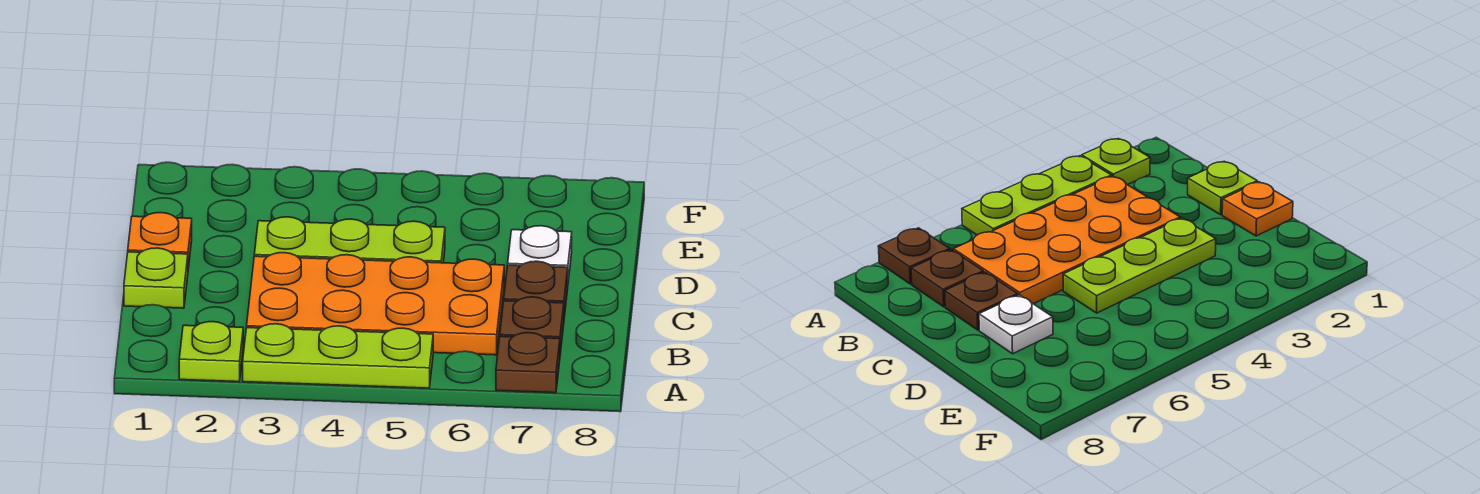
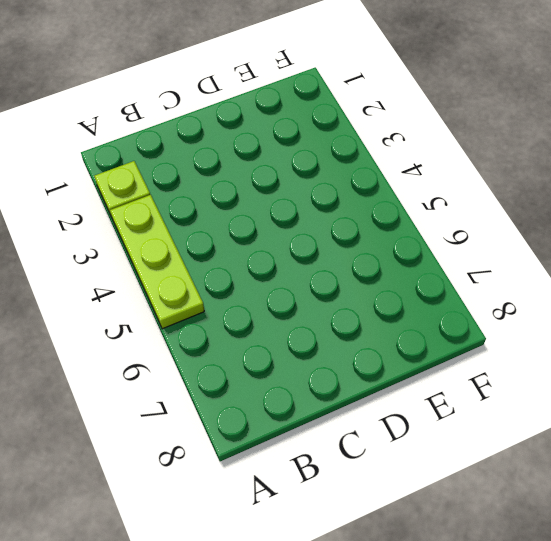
none -> brown plate A7 level 1
none -> orange plate B3:C6 level 1

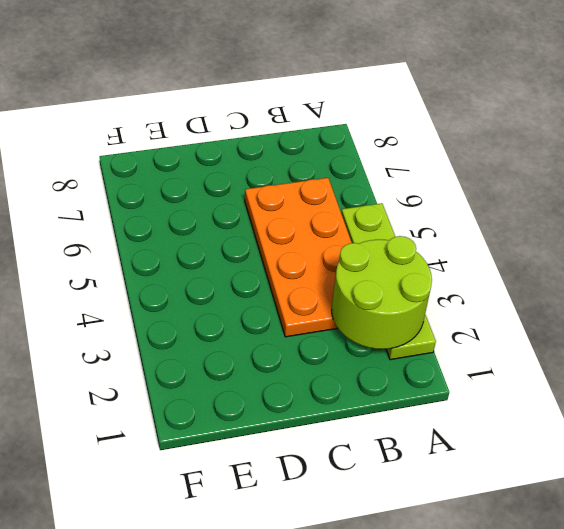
lime round brick A2:B3 level 2 -> none
none -> brown plate A7 level 1
none -> brown plate B7 level 1

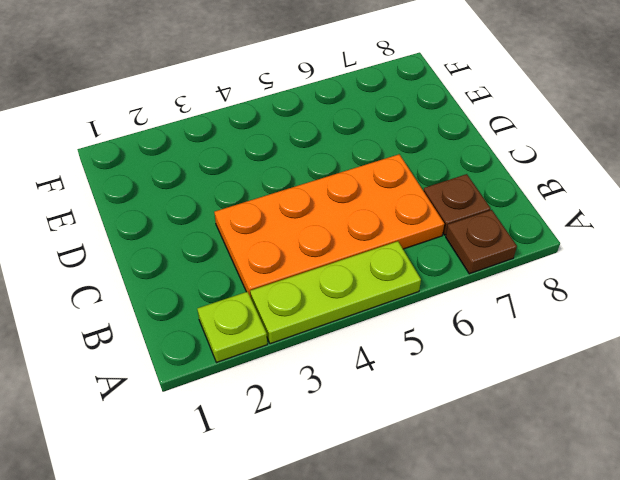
none -> lime plate C1 level 1
none -> brown plate C7 level 1

